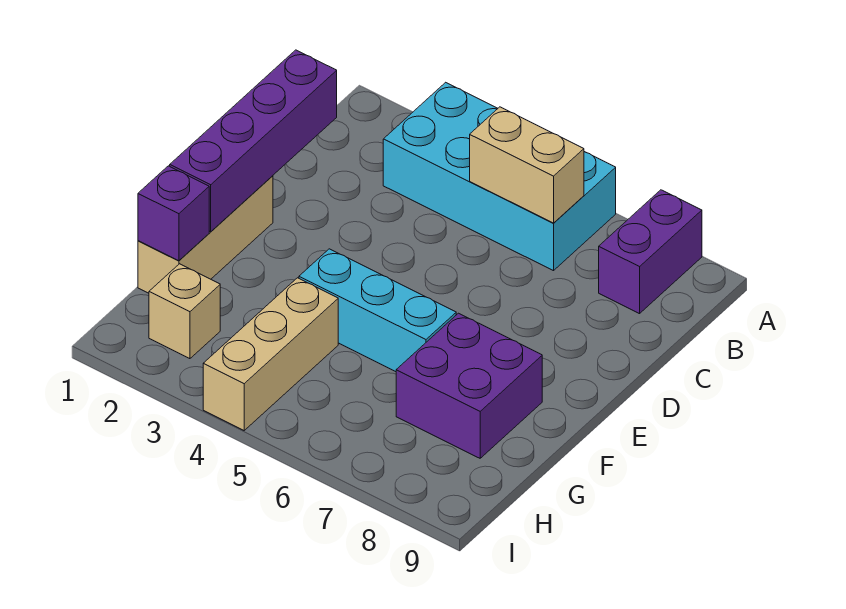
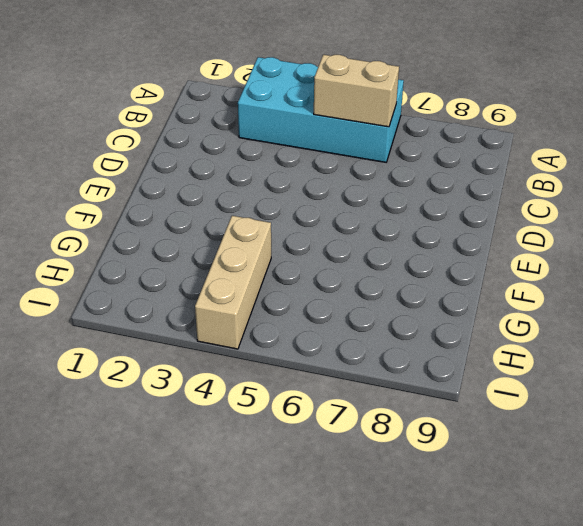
none -> purple brick A8:B8 level 1
none -> tan brick E1:G1 level 1

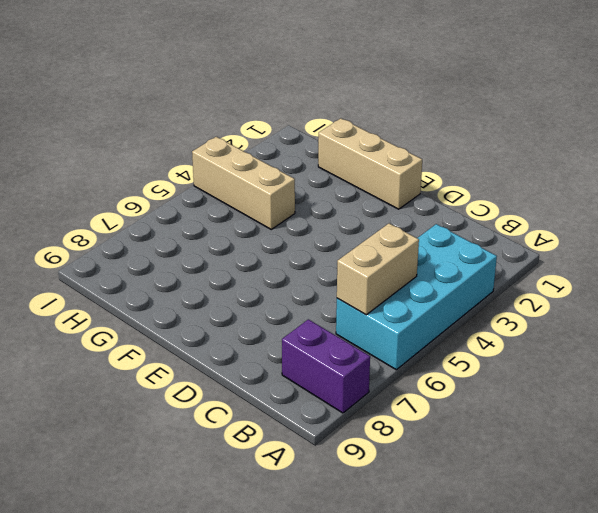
none -> cyan brick F4:F6 level 1
none -> purple brick F7:G8 level 1

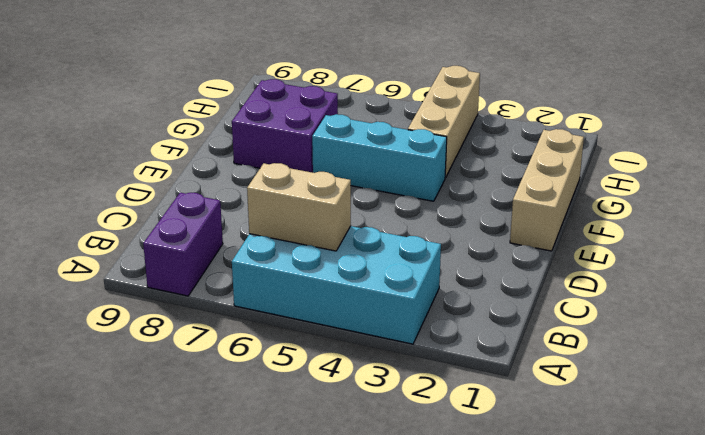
none -> tan brick H2 level 1
none -> purple brick C1:F1 level 2

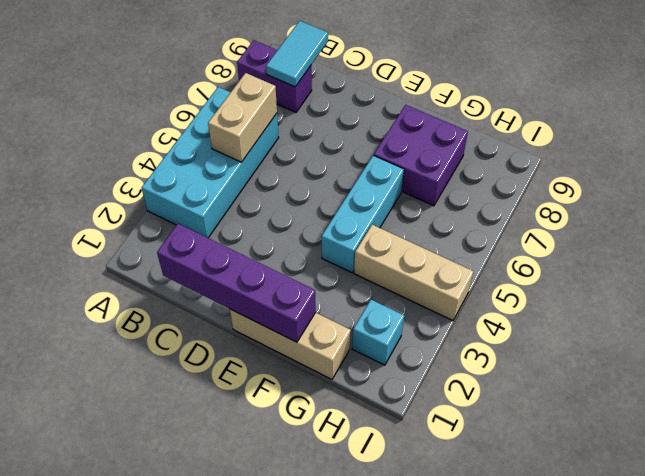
cyan tile B8:B9 level 2 -> none
cyan brick H2 level 1 -> tan brick H2 level 1
none -> purple brick G1 level 2

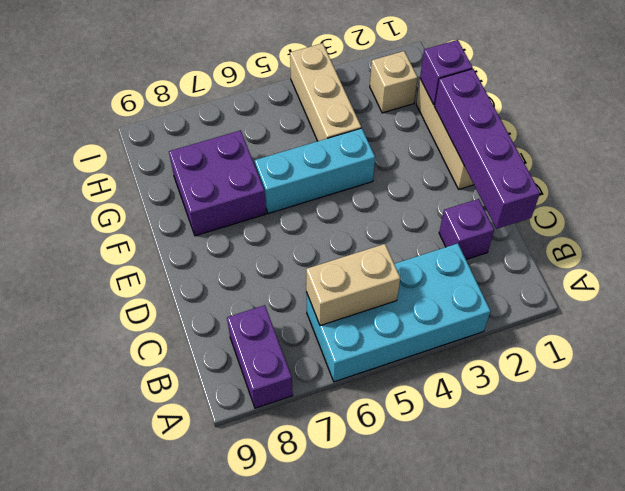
purple brick C2 level 1 -> none

